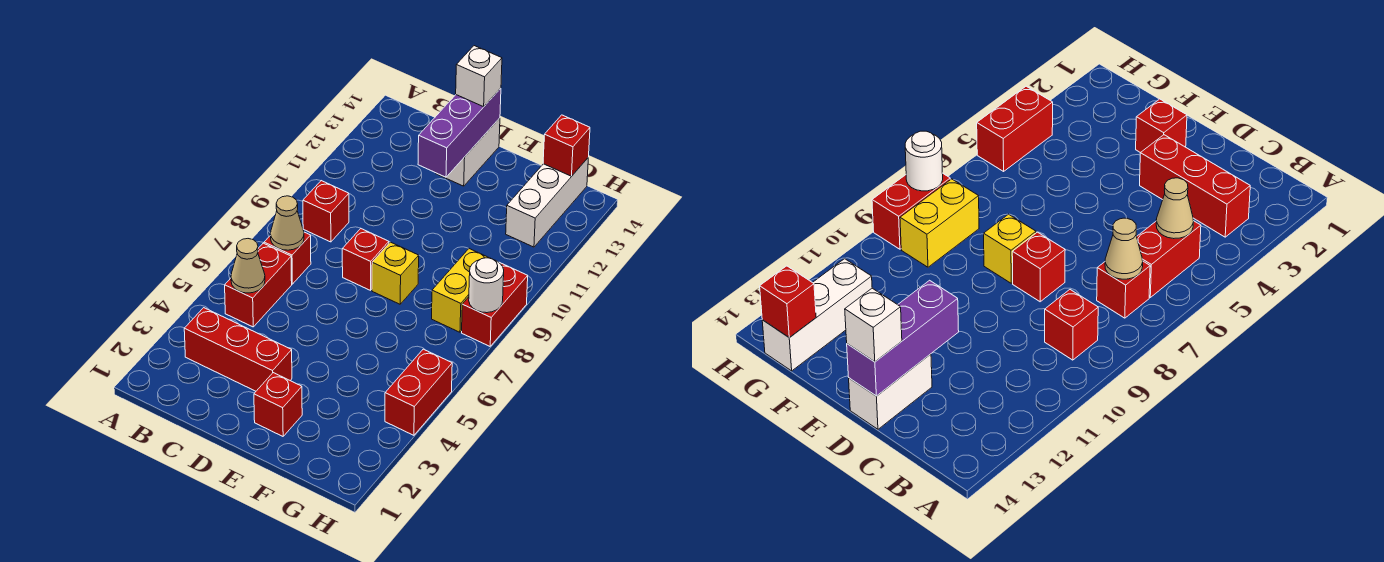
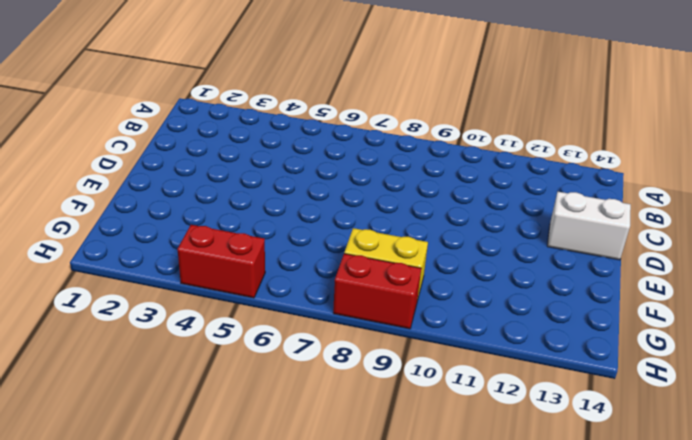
none -> red brick B3:D3 level 1
none -> red brick B5:B6 level 1
none -> red brick B7 level 1

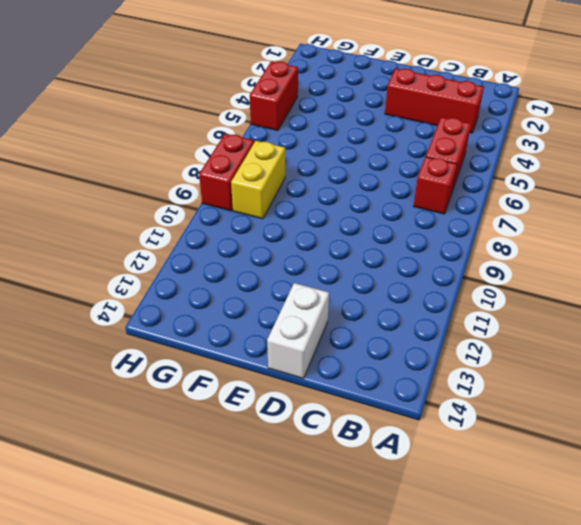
none -> red brick B9 level 1
none -> red brick D8 level 1
none -> red brick E2 level 1

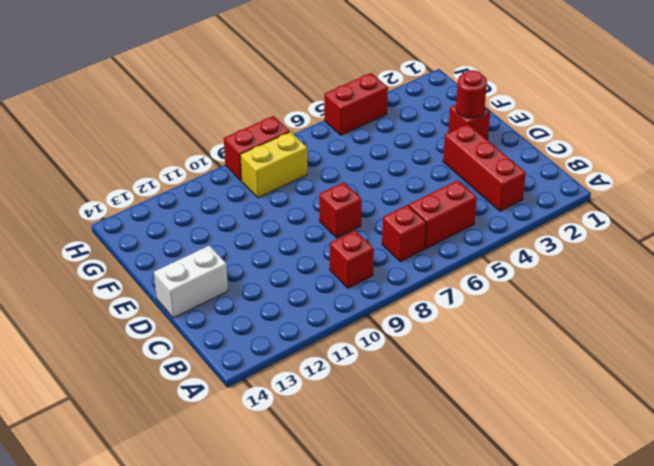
red round brick E2 level 2 -> none
none -> yellow brick E8 level 1
none -> white brick G12:G14 level 1
none -> tan cone B5 level 2

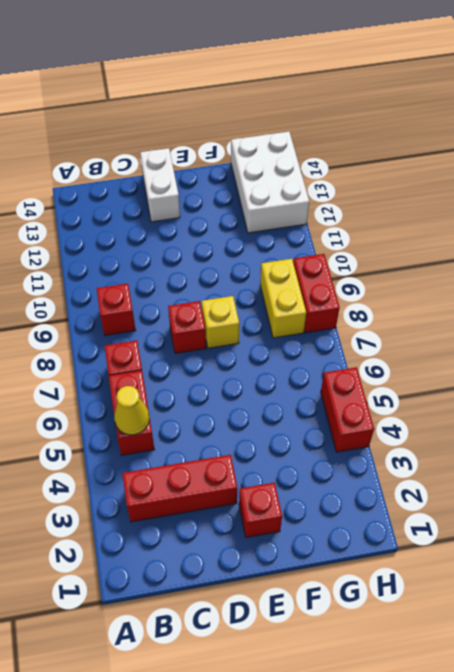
yellow cone B5 level 2 -> tan cone B5 level 2
white brick G12:H14 level 1 -> white brick G12:G14 level 1
none -> tan cone B7 level 2
none -> purple brick D12:D14 level 2
none -> red brick G14 level 2

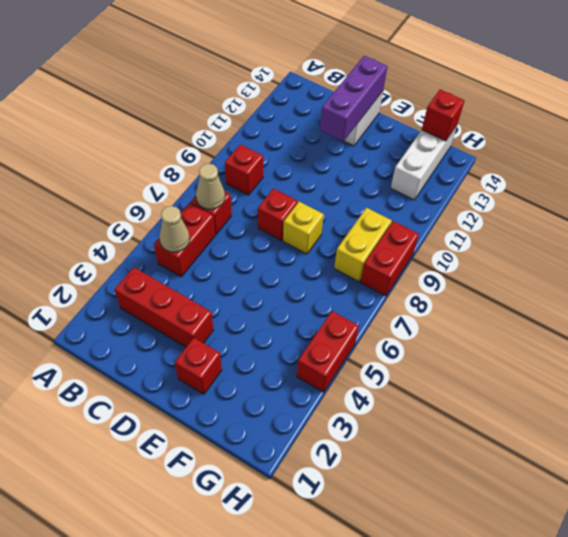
none -> white round brick H8 level 2
none -> white brick D14 level 3

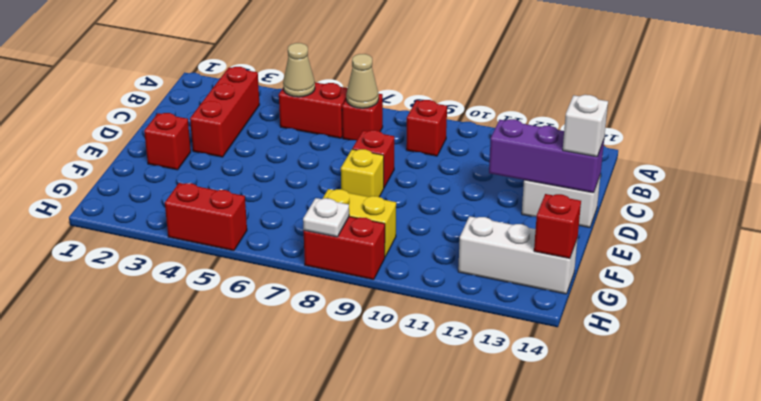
white plate H8 level 2 -> white round brick H8 level 2

